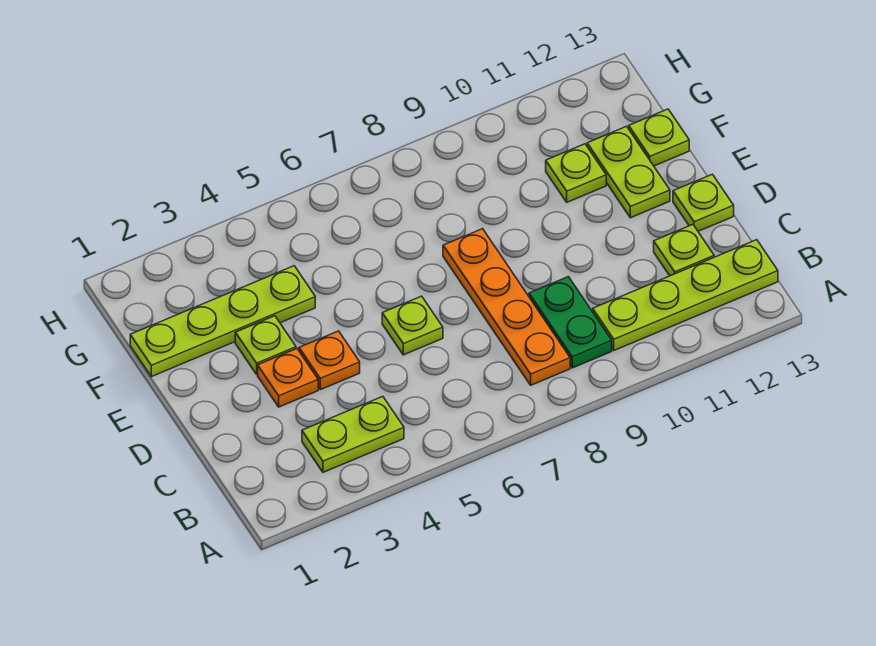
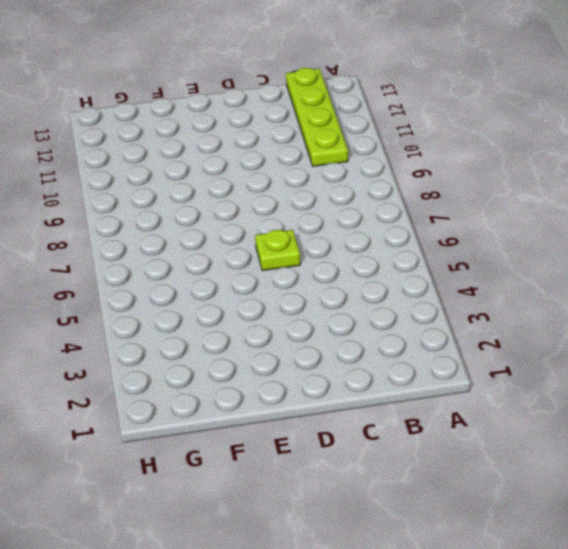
none -> lime plate B3:B4 level 1
none -> orange plate B8:E8 level 1
none -> green plate B9:C9 level 1

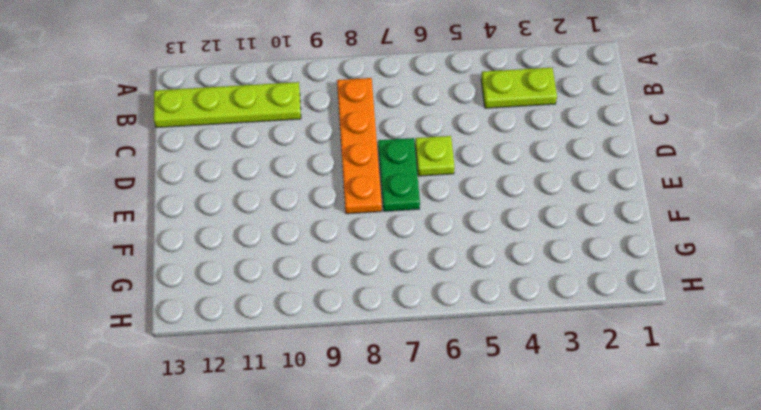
green plate D7:E7 level 1 -> green plate B9:C9 level 1
none -> lime plate C12 level 1
none -> orange plate D3 level 1
none -> orange plate D4 level 1

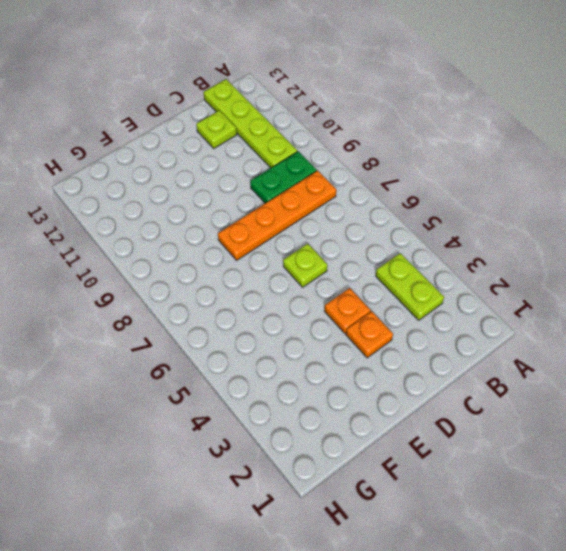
none -> lime plate D13 level 1
none -> lime plate E3 level 1
none -> lime plate E12:F12 level 1

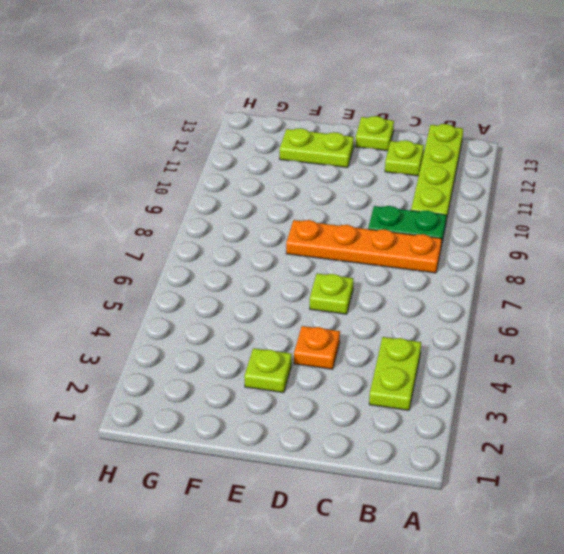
none -> orange plate D3 level 1
none -> lime plate F1:F4 level 1
none -> lime plate F11 level 1

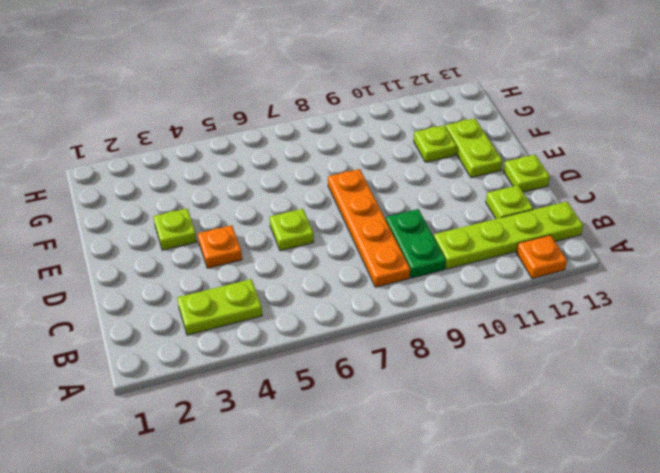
orange plate A12 level 1 -> orange plate D3 level 1
none -> lime plate F1:F4 level 1
none -> lime plate F13 level 1

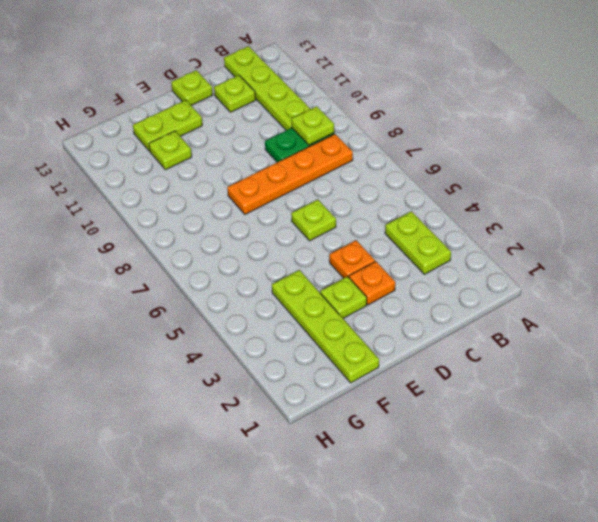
lime plate B9 level 2 -> lime plate F13 level 1

